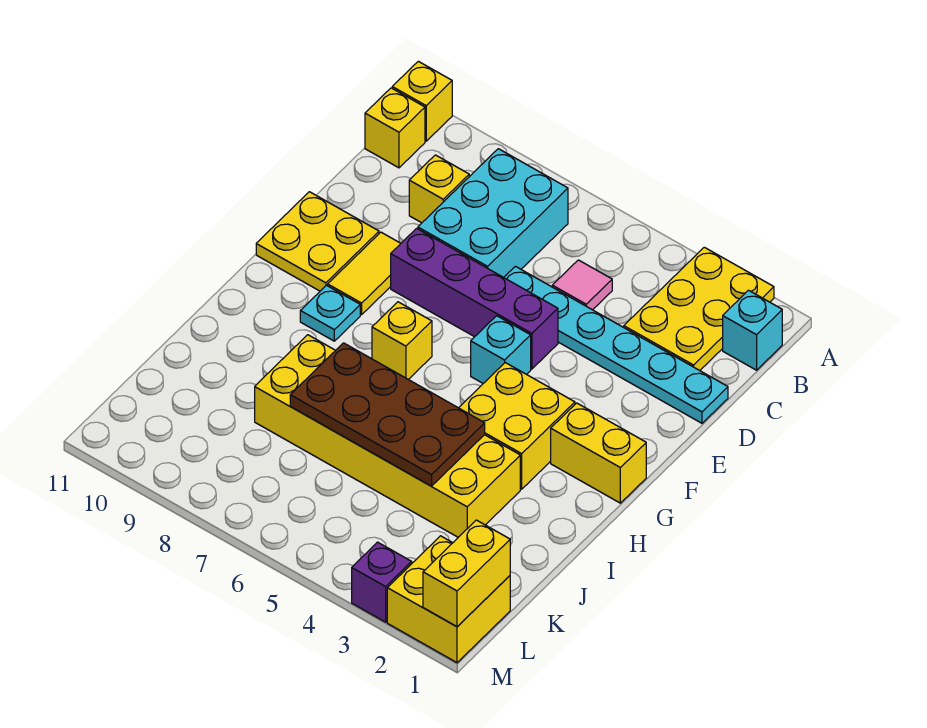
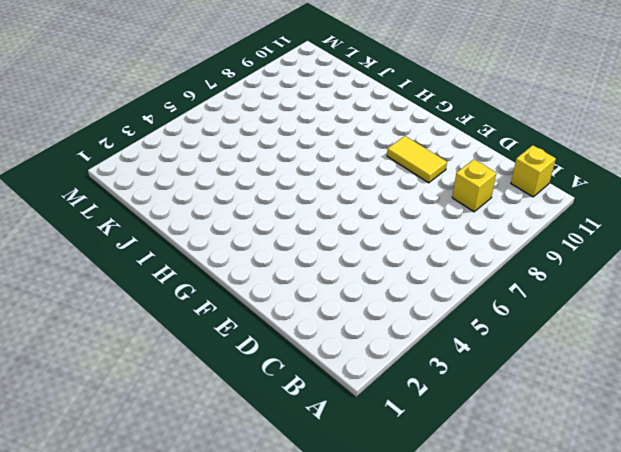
none -> yellow plate A2:C3 level 1
none -> yellow brick A11 level 1
none -> cyan brick B1 level 1

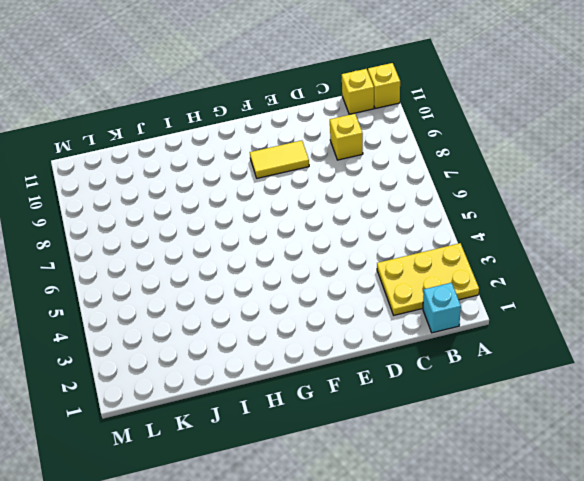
none -> cyan brick B7:D8 level 1
none -> pink tile C5 level 1
none -> cyan plate D1:D6 level 1

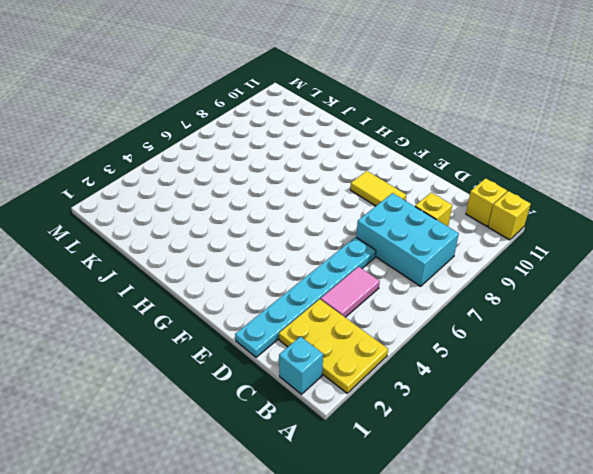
pink tile C4:C5 level 1 -> pink tile C5 level 1
none -> purple brick E5:E8 level 1
none -> yellow plate E10:F11 level 1
none -> cyan brick F5 level 1

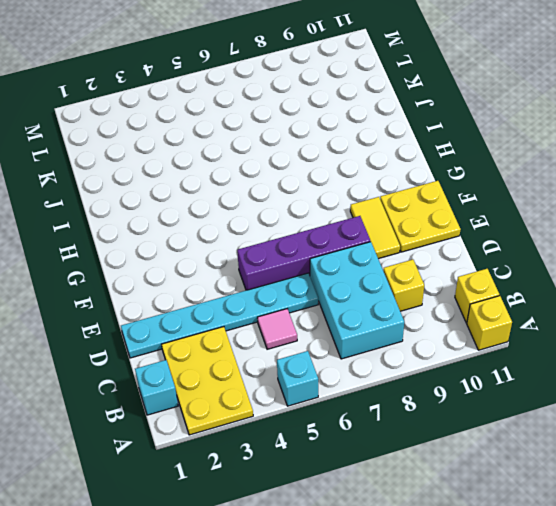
cyan brick A5 level 1 -> cyan brick F5 level 1
none -> yellow brick G1:G2 level 1
none -> yellow brick G3:H4 level 1
none -> yellow brick G7 level 1

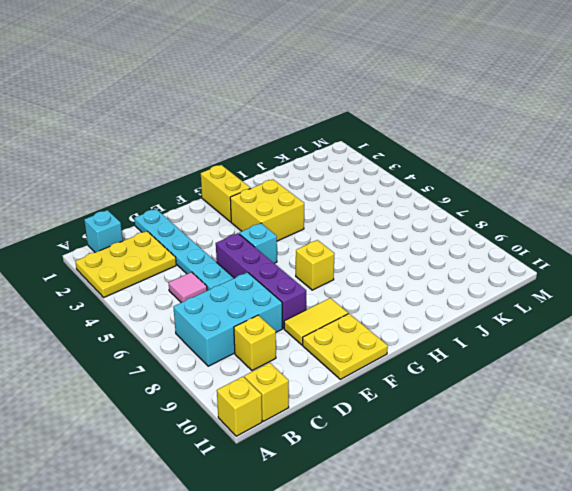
none -> cyan plate G9 level 1
none -> yellow brick I3:J8 level 1
none -> yellow brick L1:M2 level 1

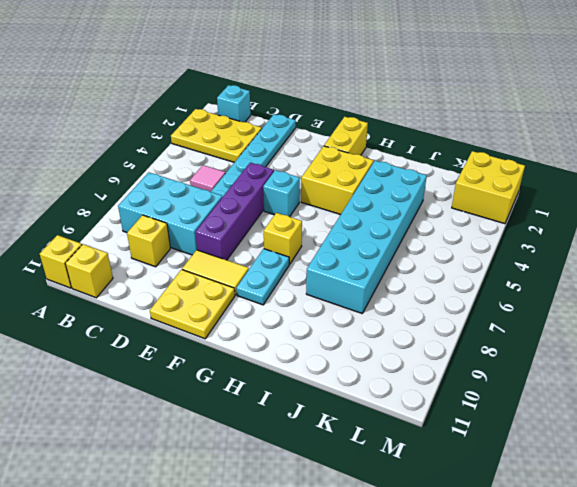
cyan plate G8:G9 level 1 -> cyan plate G9 level 1
cyan brick I3:J8 level 1 -> yellow brick I3:J8 level 1
none -> purple brick M3 level 1
none -> brown plate I4:J7 level 2
none -> yellow brick L1:M1 level 2

